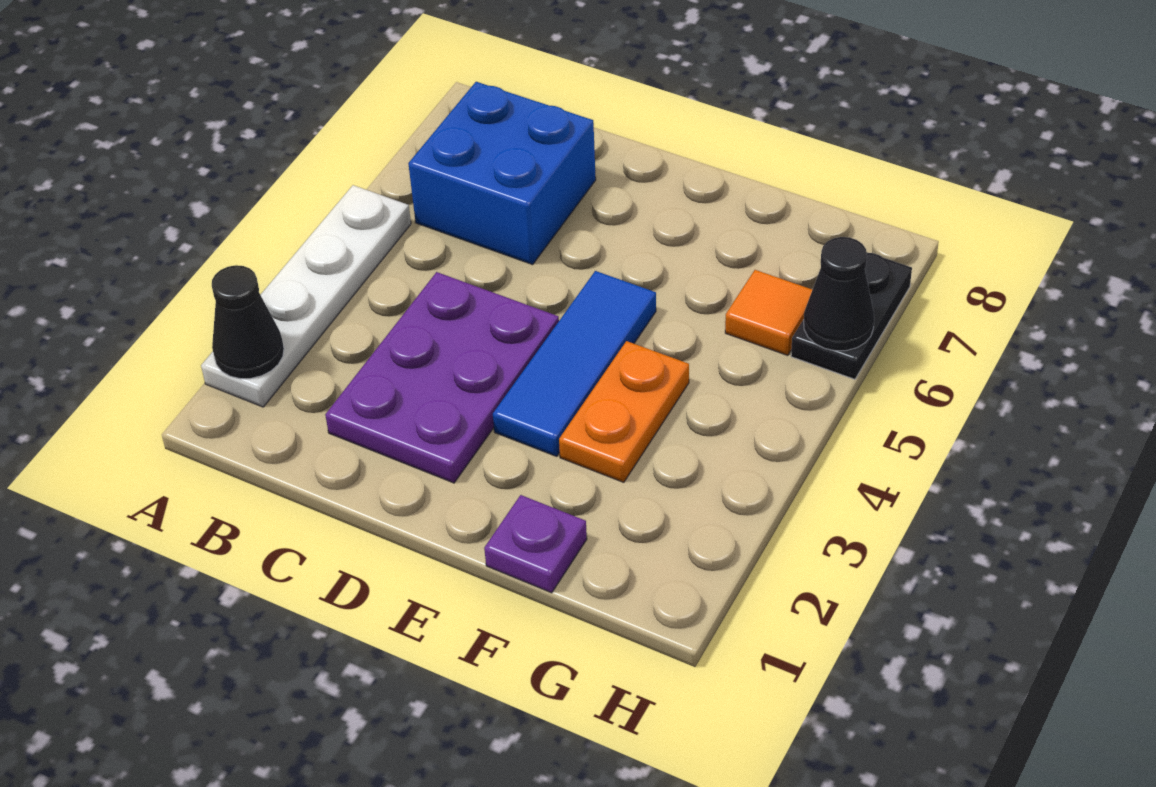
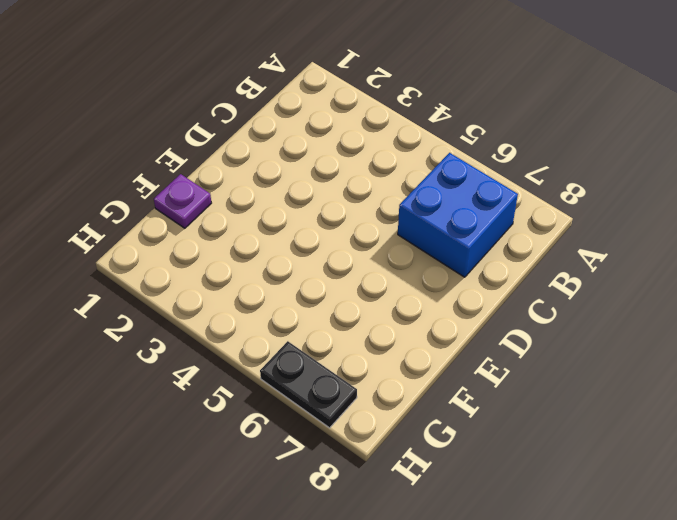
none -> white plate A2:A5 level 1
none -> purple plate C2:D4 level 1

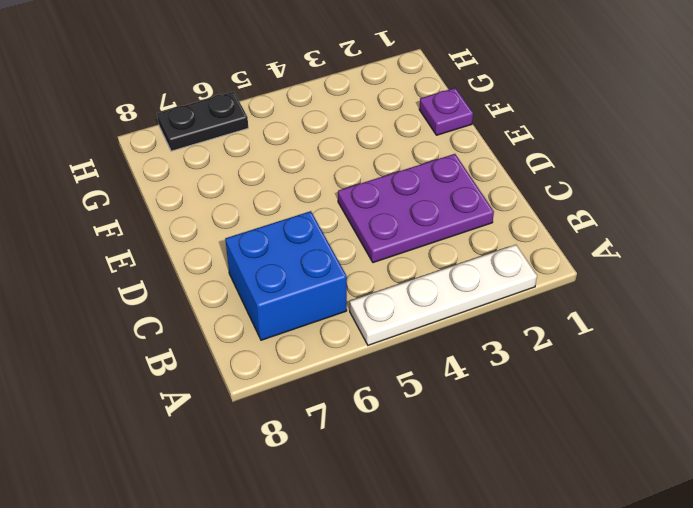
none -> blue tile E3:E5 level 1
none -> orange plate F3:F4 level 1

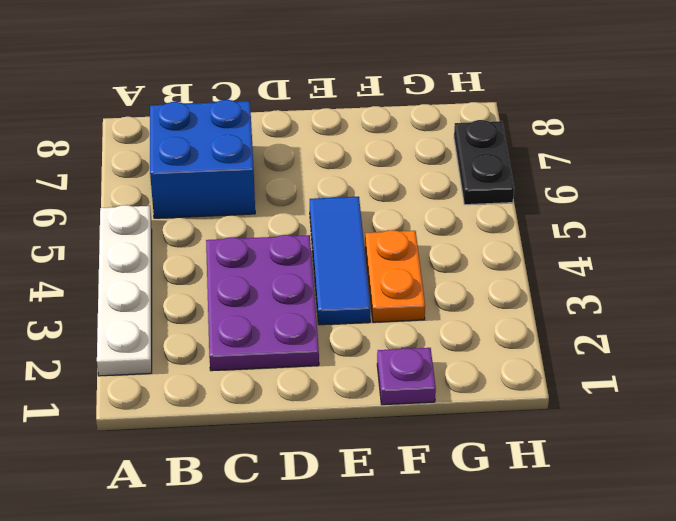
none -> orange tile G6 level 1
none -> black cone A2 level 2

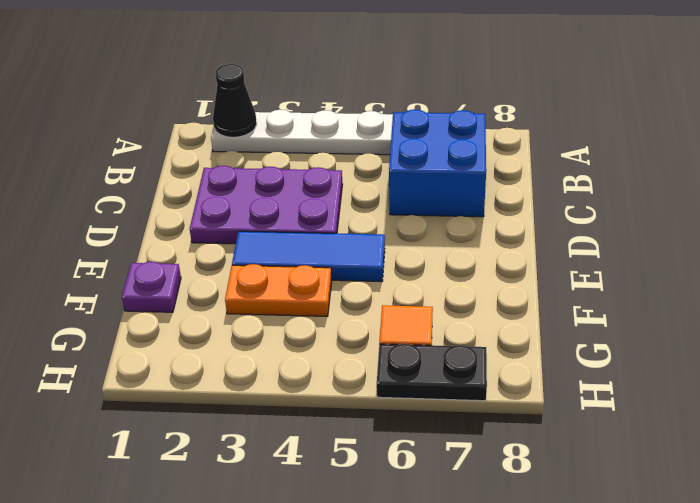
none -> black cone H6 level 2

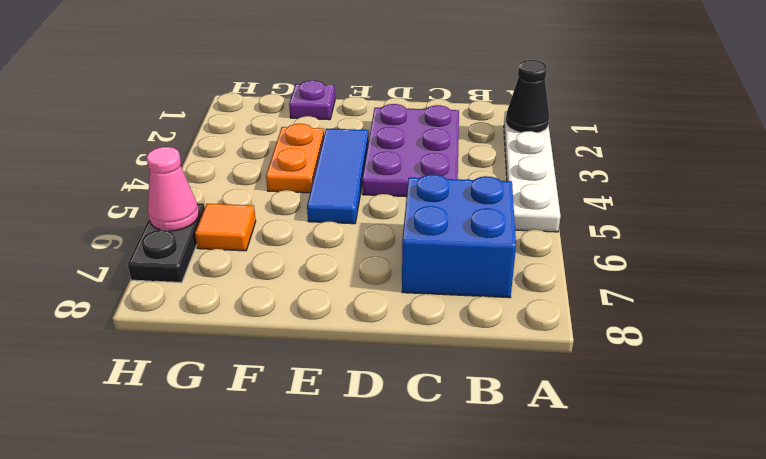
pink cone H6 level 2 -> black cone H6 level 2

